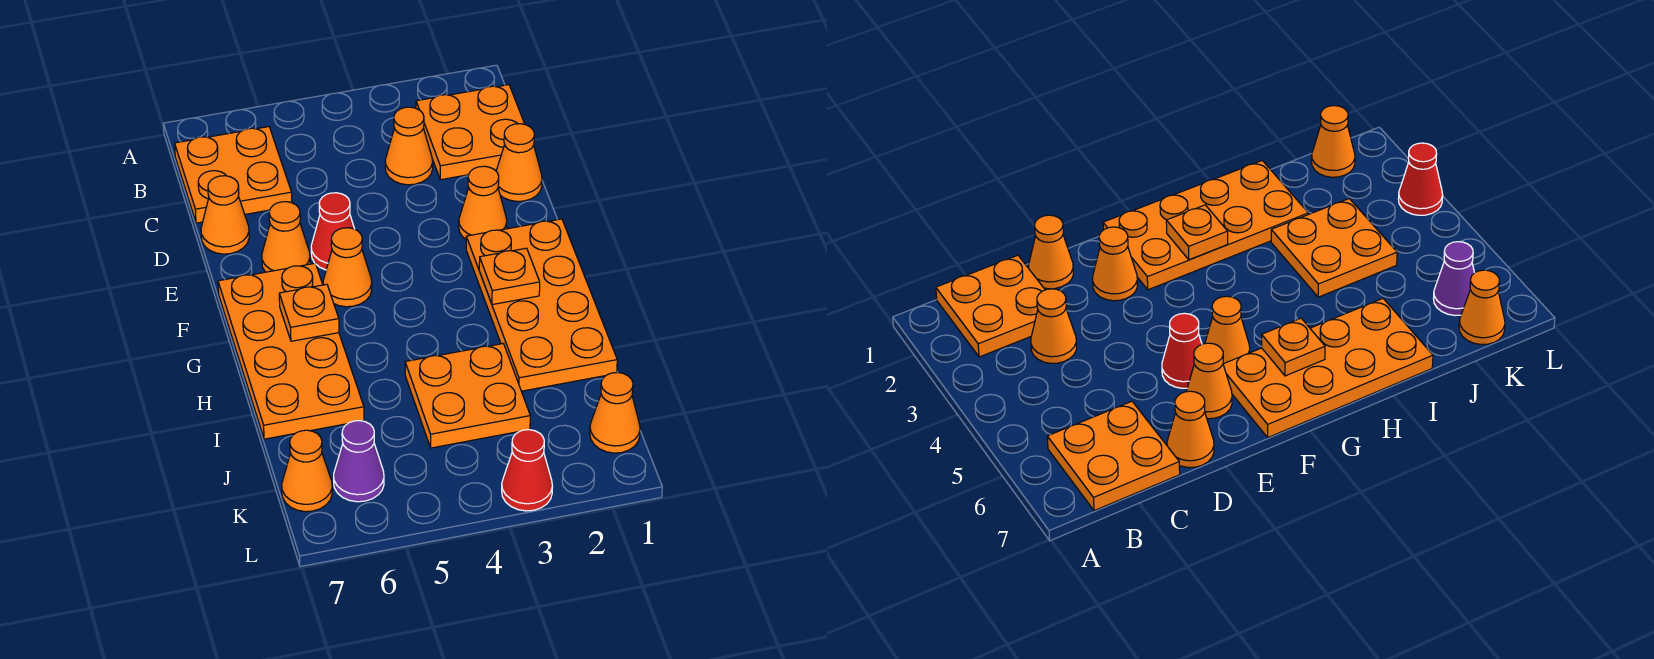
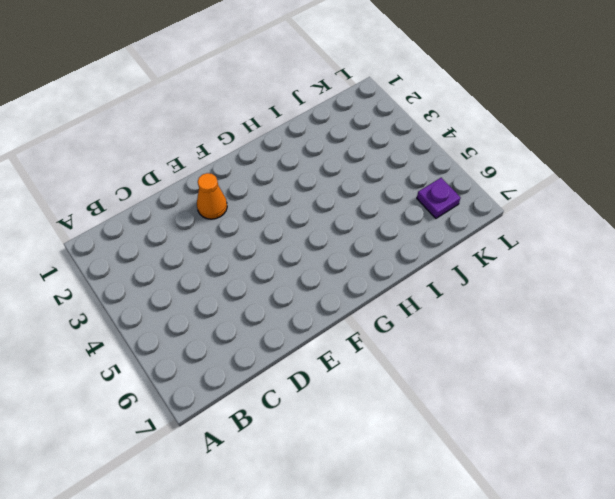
purple plate K6 level 1 -> purple cone K6 level 1
none -> orange plate B1:C2 level 1
none -> orange plate B6:C7 level 1
none -> orange cone C3 level 1

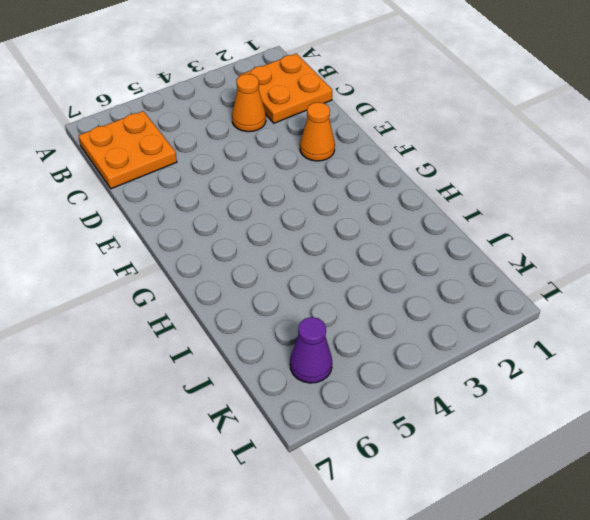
none -> orange cone D1 level 1
none -> orange cone D7 level 1
none -> red cone E5 level 1

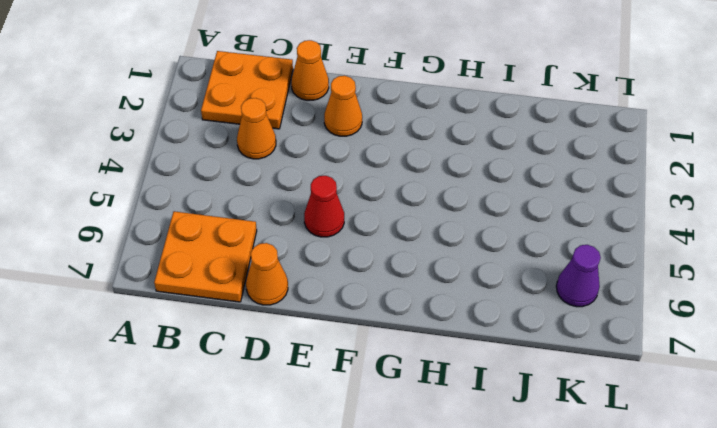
none -> orange cone E6 level 1
none -> orange plate F1:I2 level 1
none -> orange cone F5 level 1

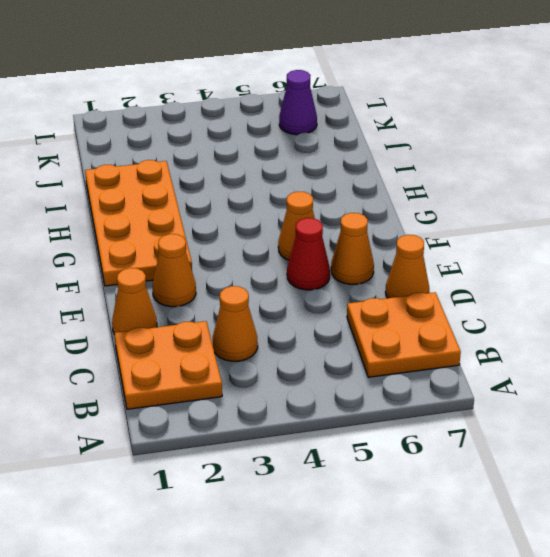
none -> orange plate F6:I7 level 1
none -> orange plate I3:J4 level 1
none -> orange cone K1 level 1

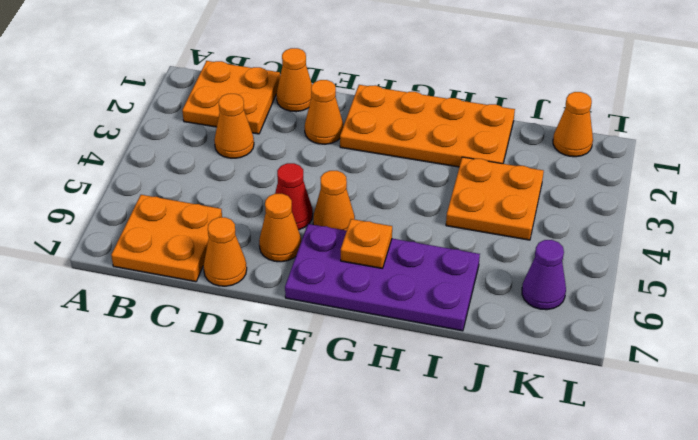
purple plate F6:I7 level 1 -> orange plate F6:I7 level 1
none -> orange cone K7 level 1
none -> red cone L3 level 1
none -> orange plate G2 level 2

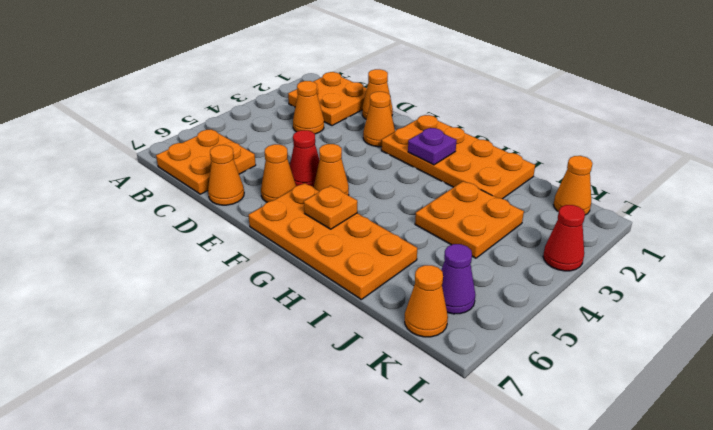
purple plate G2 level 2 -> orange plate G2 level 2

